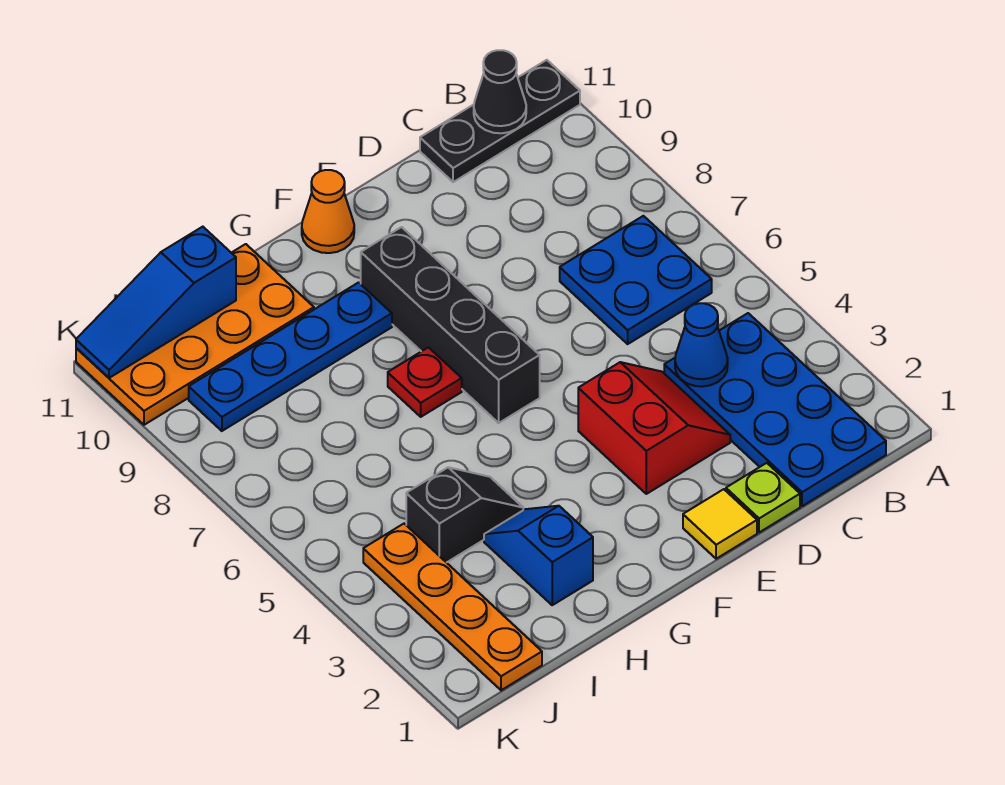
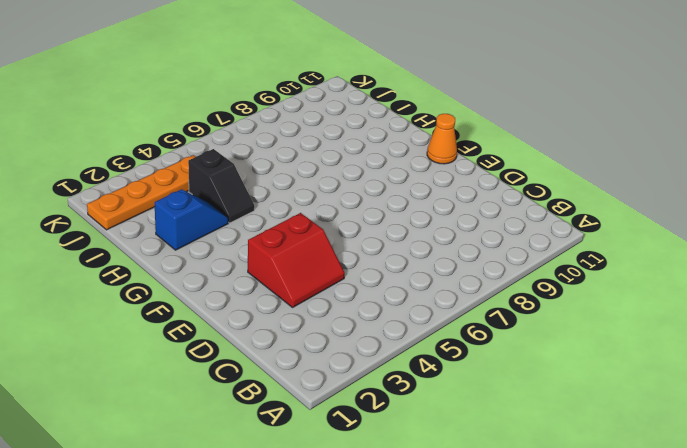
none -> black plate A11:C11 level 1
none -> blue plate B1:C4 level 1
none -> blue plate B6:C7 level 1

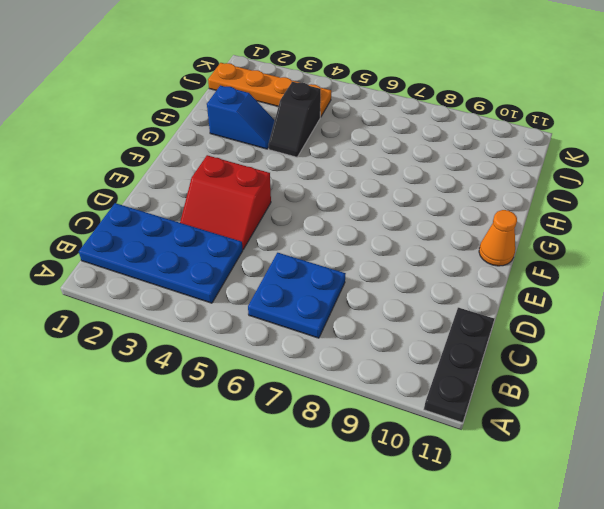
none -> lime plate D1 level 1
none -> yellow tile E1 level 1
none -> black brick F6:F9 level 1

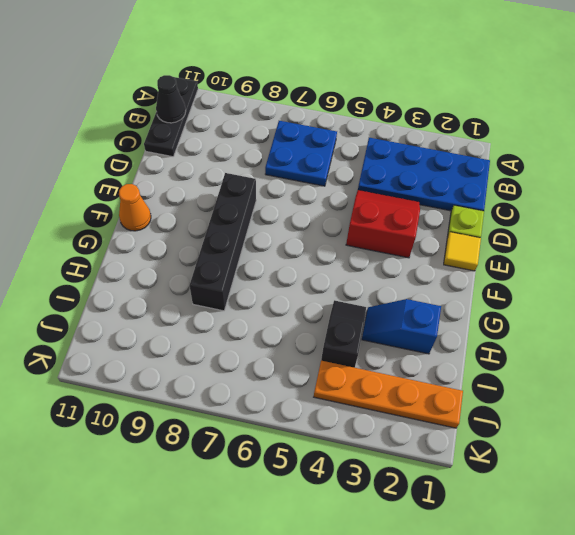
black brick E8:H8 level 1 -> black brick F6:F9 level 1
none -> red plate G7 level 1
none -> blue plate G9:J9 level 1
none -> orange plate H10:K11 level 1

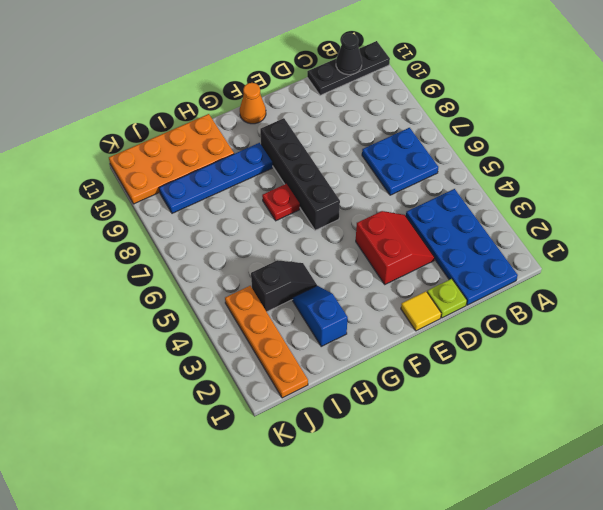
none -> blue cone C4 level 2
none -> blue slope I11:K11 level 2 top I

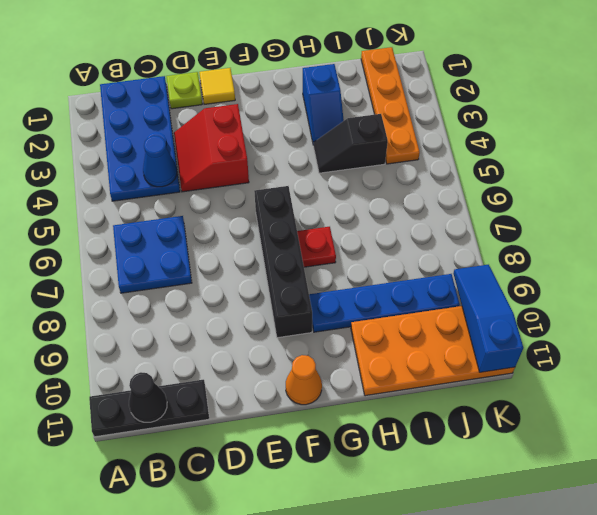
blue slope K9:K11 level 2 top 11 -> blue slope I11:K11 level 2 top I

